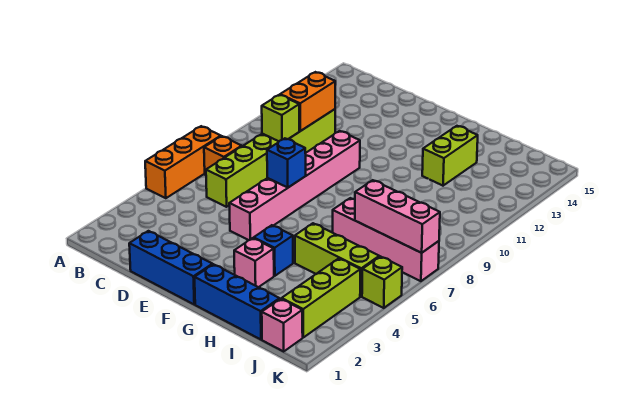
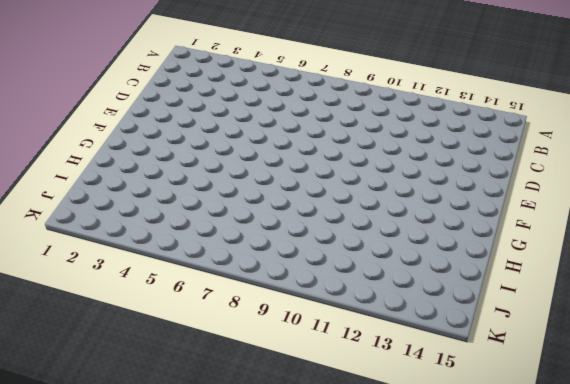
none -> orange brick A5:A7 level 1
none -> orange brick B7 level 1
none -> lime brick C6:C11 level 1

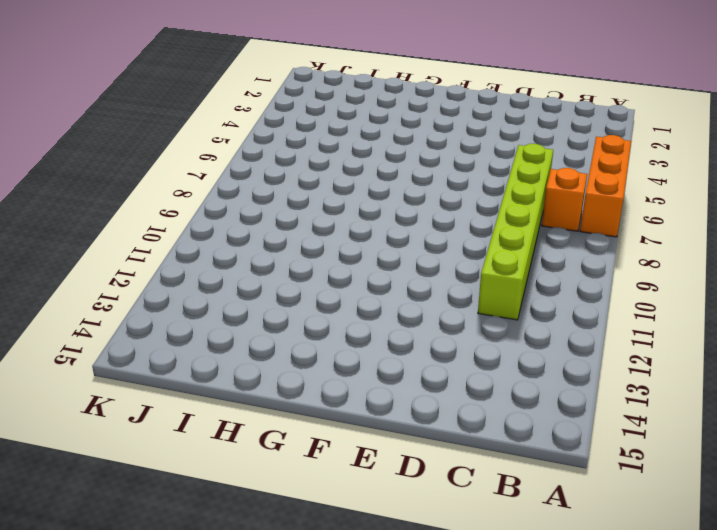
none -> blue brick D1:F1 level 1
none -> pink brick E5:E10 level 1
none -> blue brick G1:I1 level 1

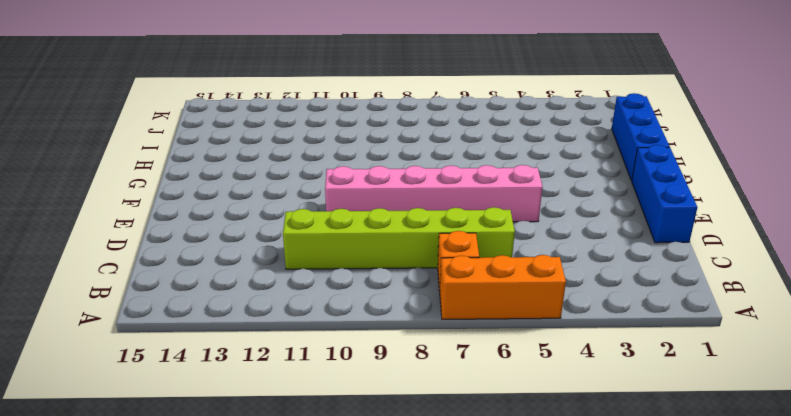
none -> pink brick G3 level 1
none -> blue brick G4 level 1
none -> lime brick H5:J5 level 1

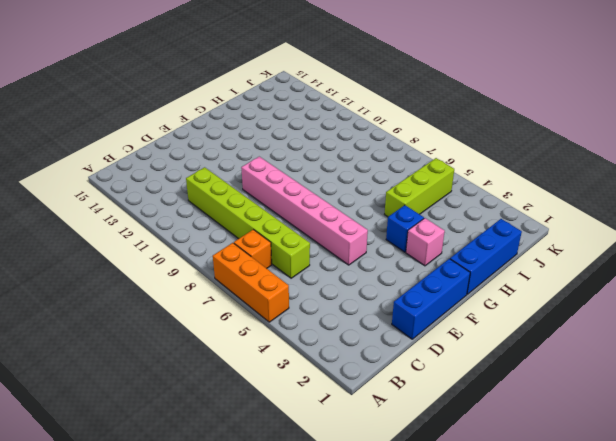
none -> pink brick H7:K7 level 1
none -> lime brick H12:H13 level 1
none -> pink brick J1 level 1

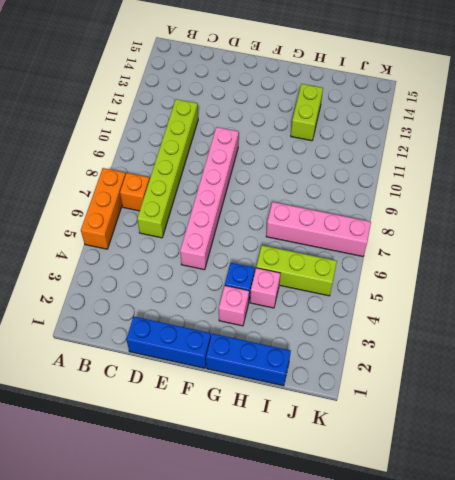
pink brick H4 level 1 -> pink brick J1 level 1
none -> lime brick J2:J4 level 1
none -> lime brick K5 level 1
none -> lime brick C9 level 2

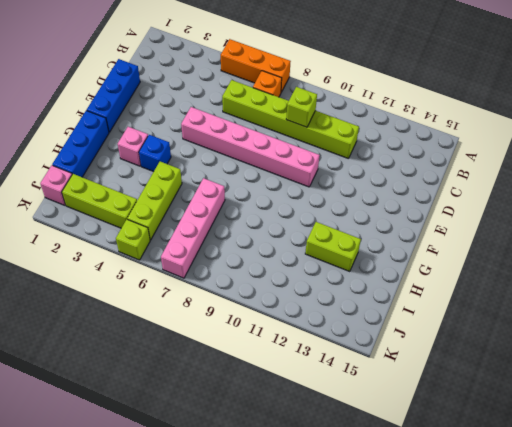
none -> orange brick C10:C11 level 2
none -> blue brick E7 level 2
none -> pink brick I7:K7 level 2

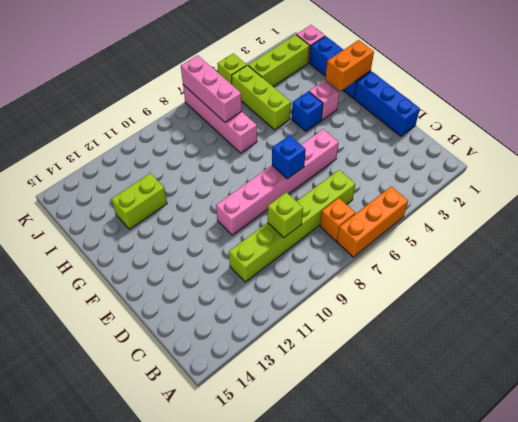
orange brick G1:G2 level 2 -> orange brick C10:C11 level 2

